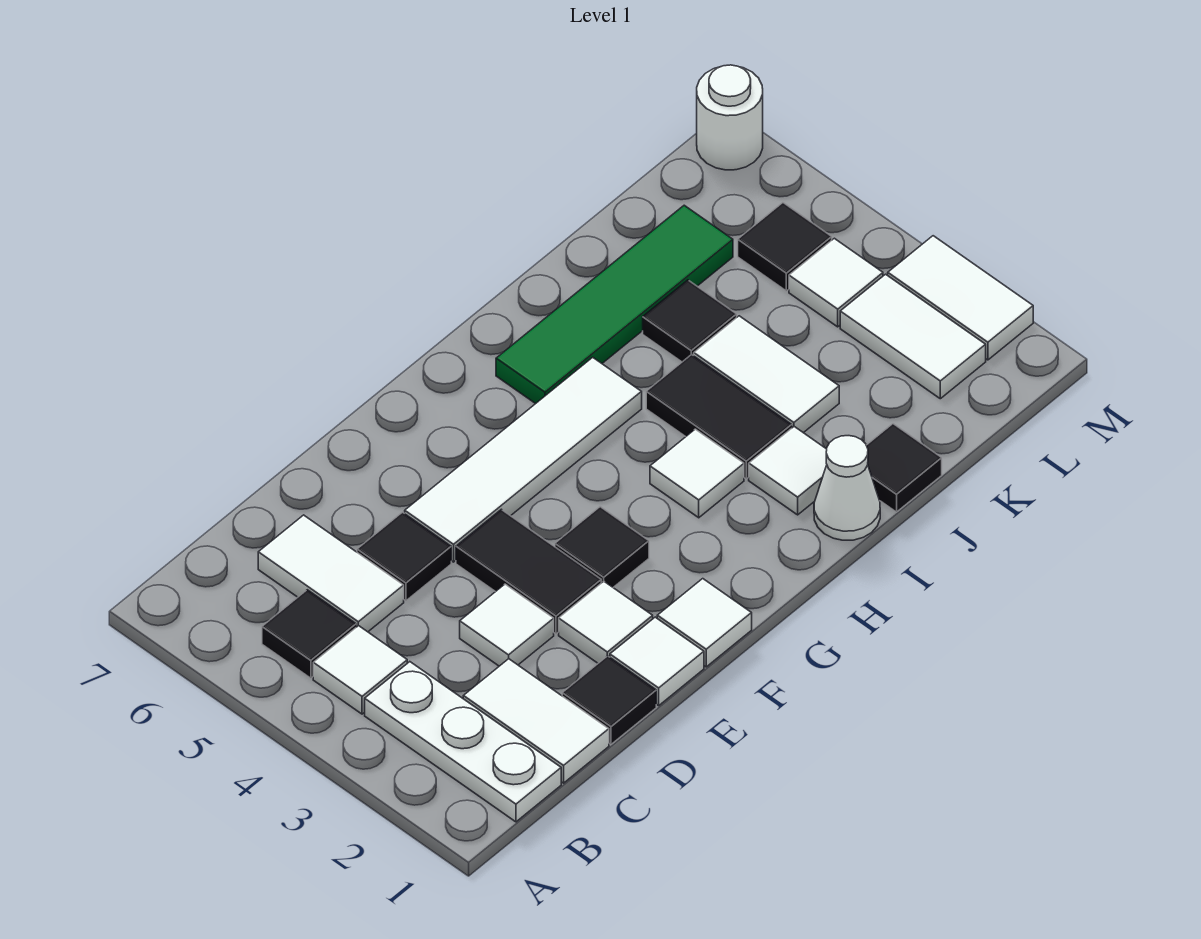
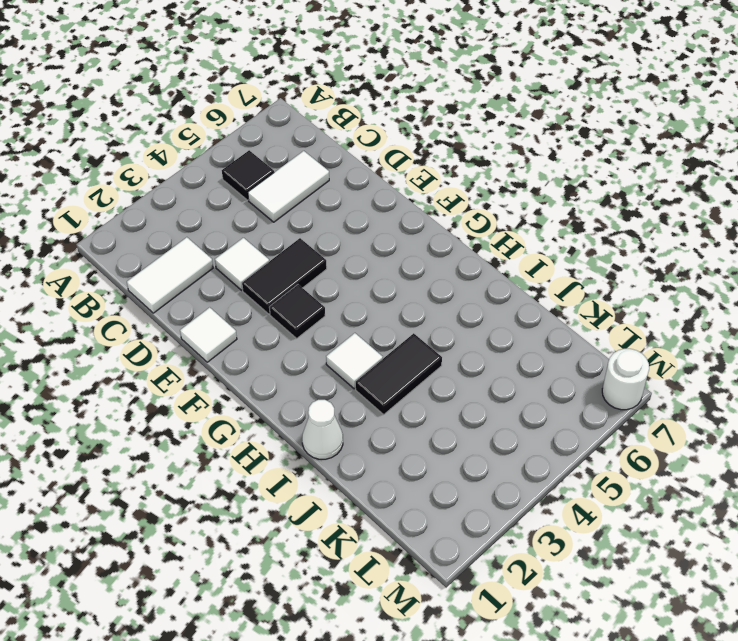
none -> white plate B1:B3 level 1
none -> white tile B4 level 1
none -> black tile D1 level 1

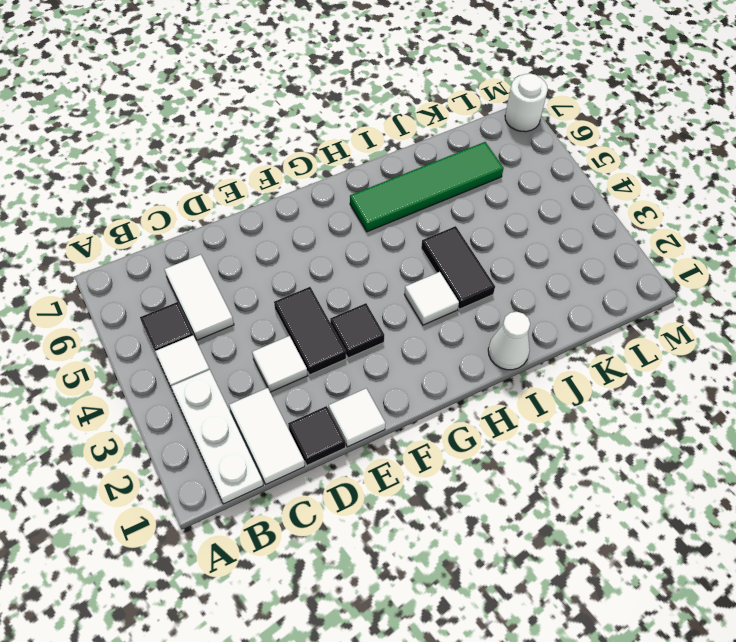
none -> black tile D5 level 1
none -> white tile E2 level 1
none -> white tile E5:H5 level 1

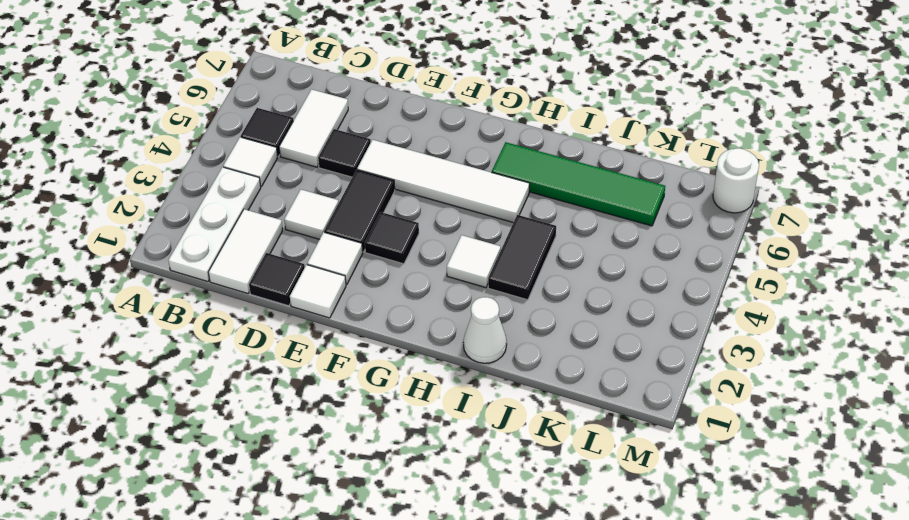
none -> white tile F1 level 1
none -> white tile I2 level 1
none -> black tile J1 level 1

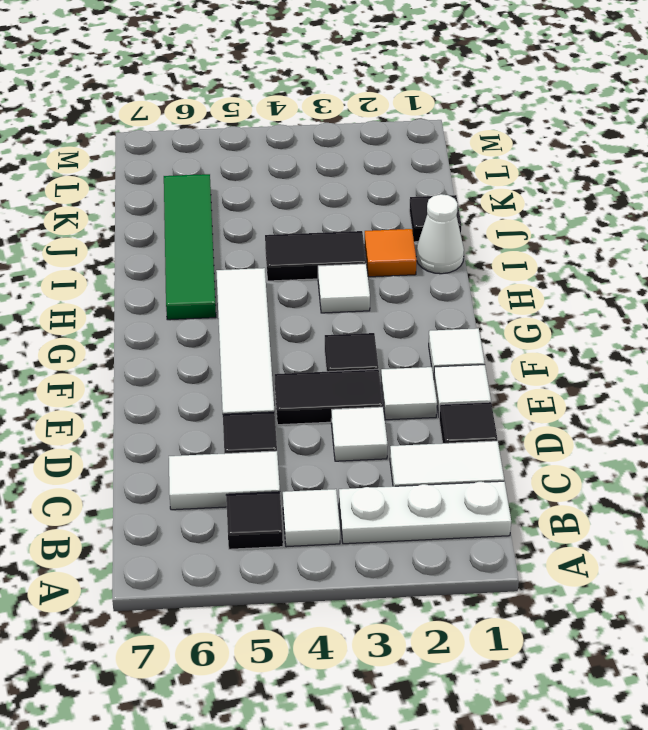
orange tile I2 level 1 -> white tile I2 level 1
none -> white tile J3:J4 level 1
none -> black tile J5 level 1
none -> white tile L2:L3 level 1

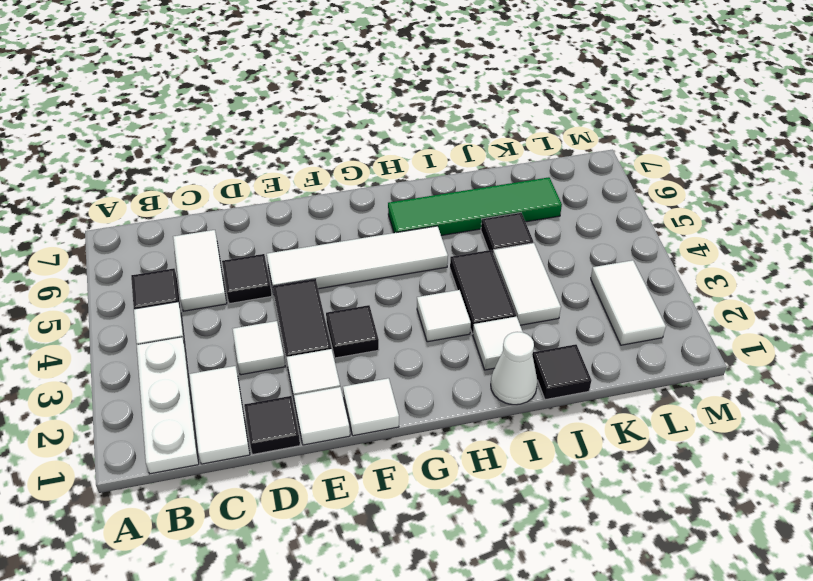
none -> white tile L4 level 1
none -> black tile L5 level 1
none -> white tile M2:M3 level 1

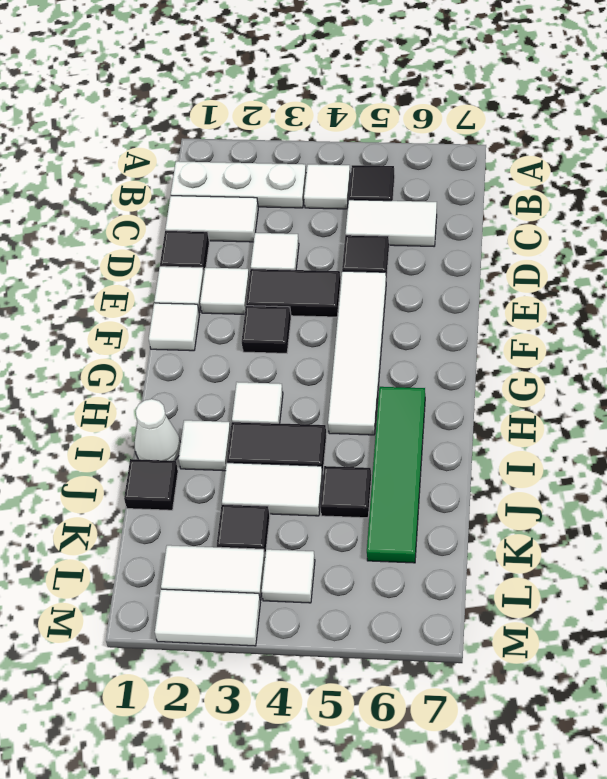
black tile K3 level 1 -> black tile L5 level 1
none -> white round brick M7 level 1

